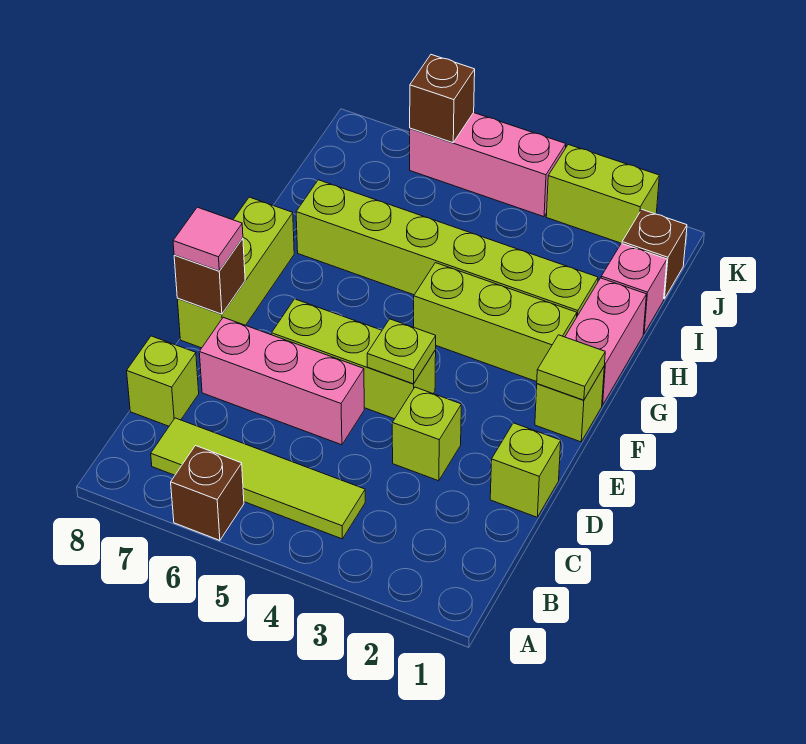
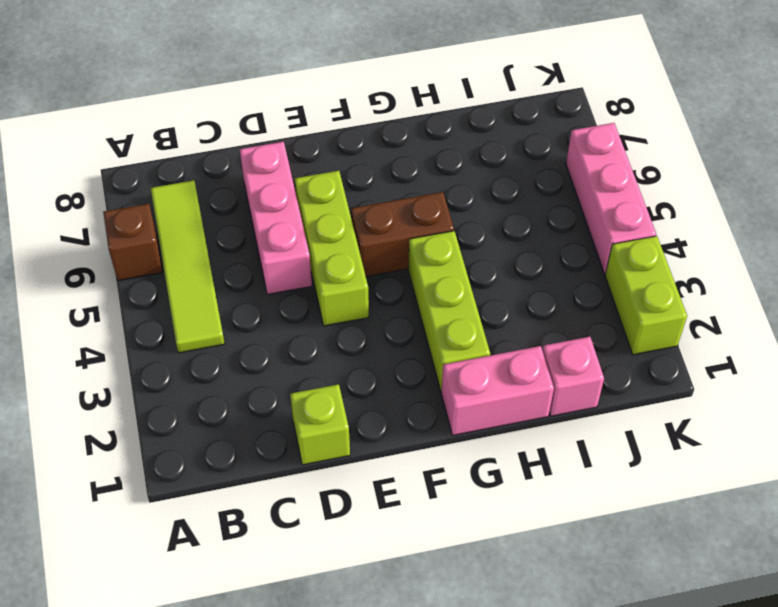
brown brick F5:G5 level 1 -> none
none -> lime brick C8 level 1
none -> lime brick D3 level 1
none -> lime brick E8:G8 level 1

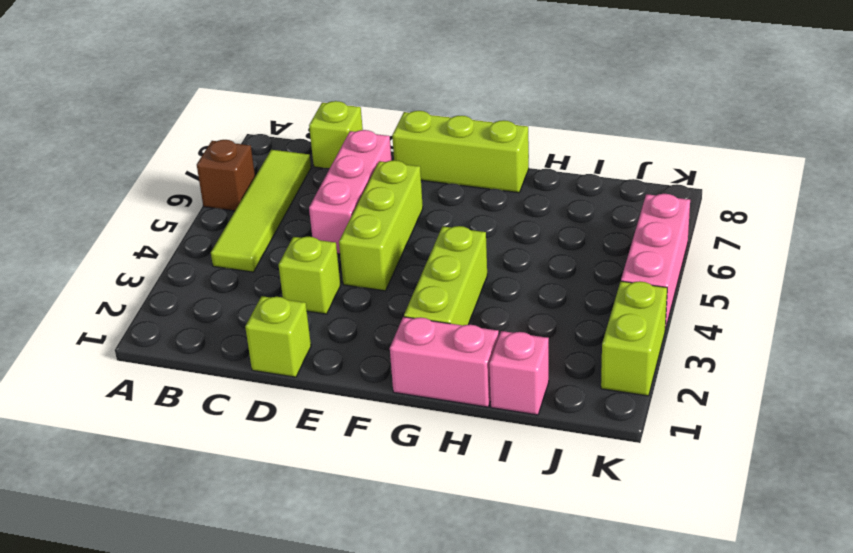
none -> lime brick F1 level 1
none -> lime brick H2:H7 level 1
none -> brown brick J1 level 1

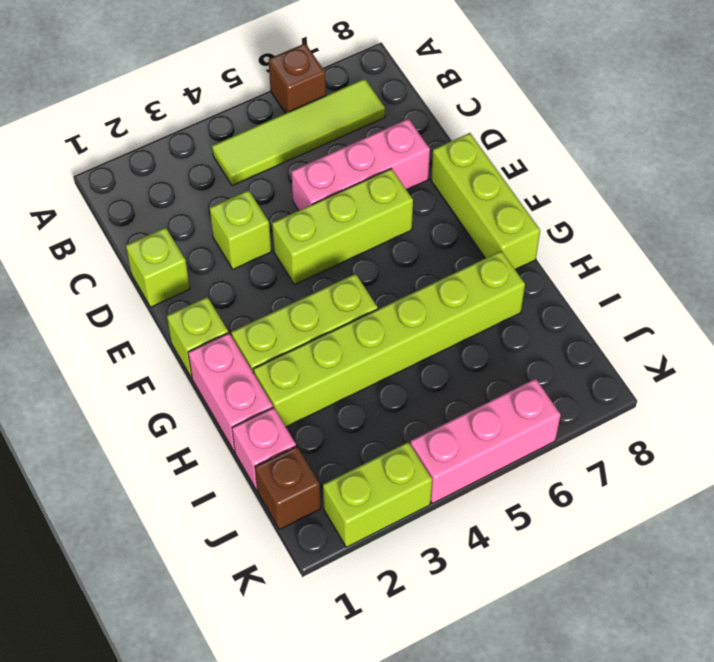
none -> lime brick C8 level 1
none -> lime plate E4 level 2
none -> brown brick E8 level 2

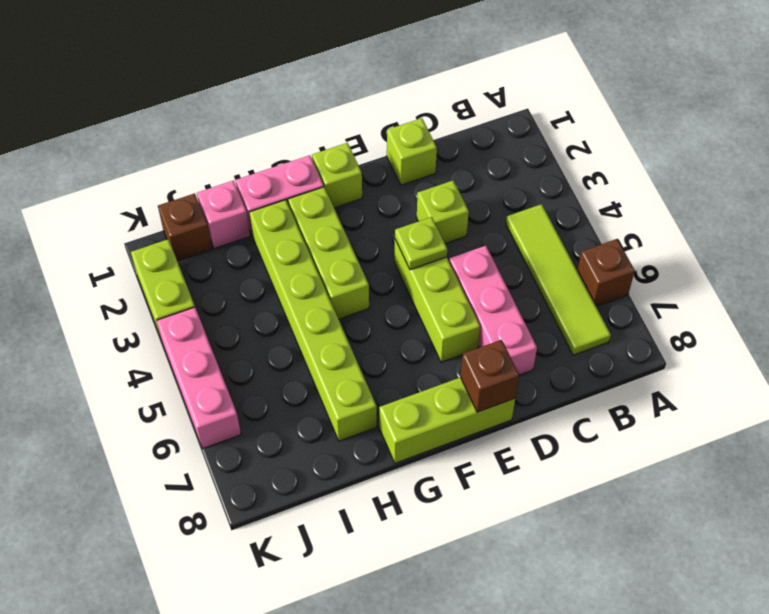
none -> lime brick C8 level 1
none -> lime tile F1 level 2
none -> brown brick K6 level 2

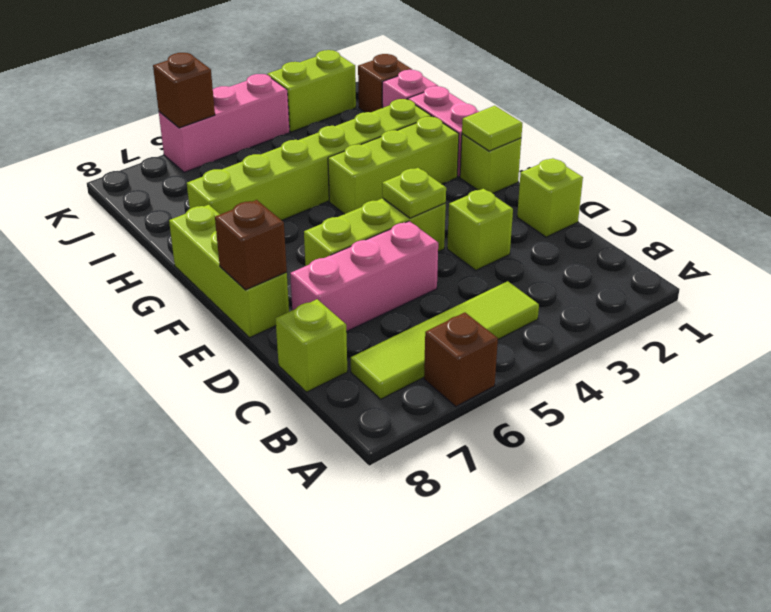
none -> pink tile E8 level 3

